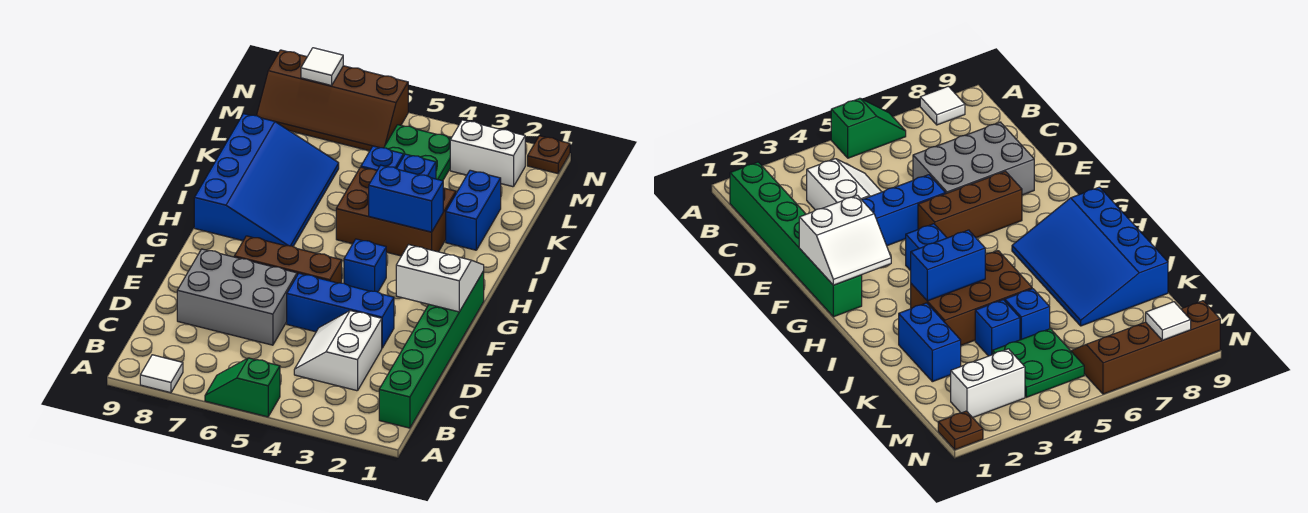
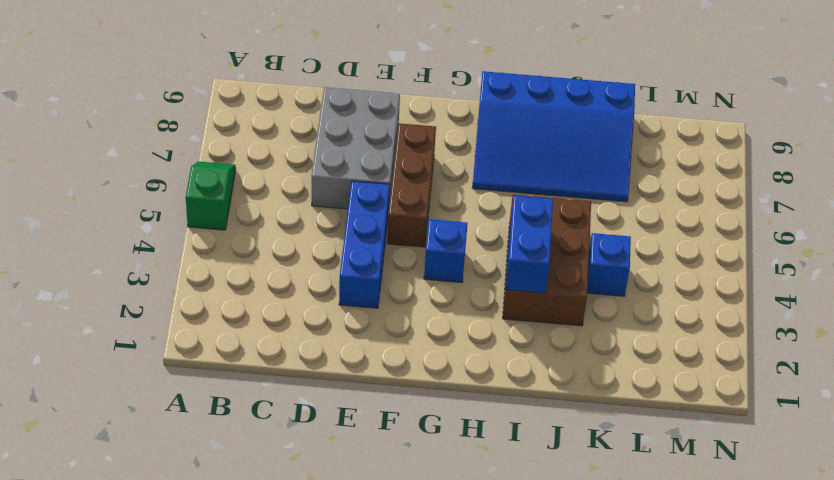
none -> white tile A8 level 1
none -> green brick B1:G1 level 1
none -> white slope C3:D4 level 1 top 3

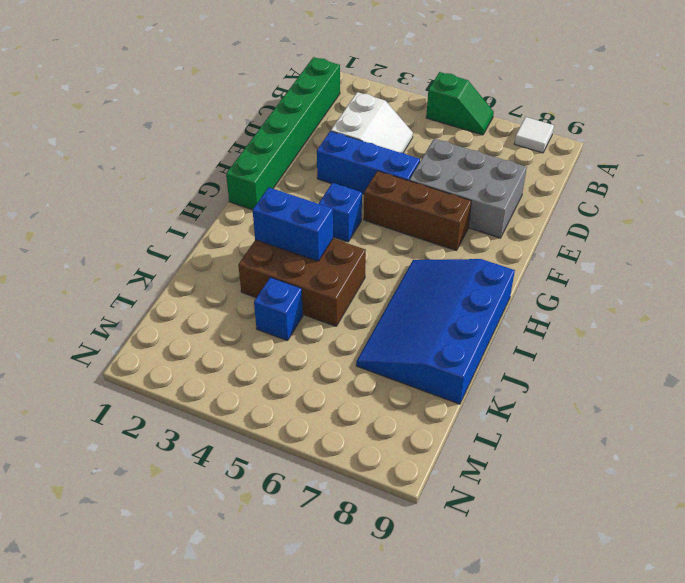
none -> blue brick J2:K2 level 1
none -> blue brick K5 level 1
none -> green plate L4:M5 level 1

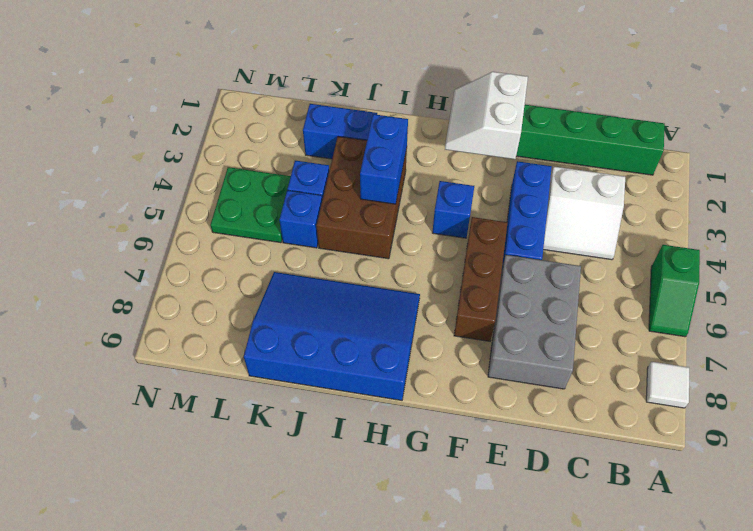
none -> white brick M2:M3 level 1
none -> brown slope M6:N9 level 1 top N
none -> brown plate N1 level 1

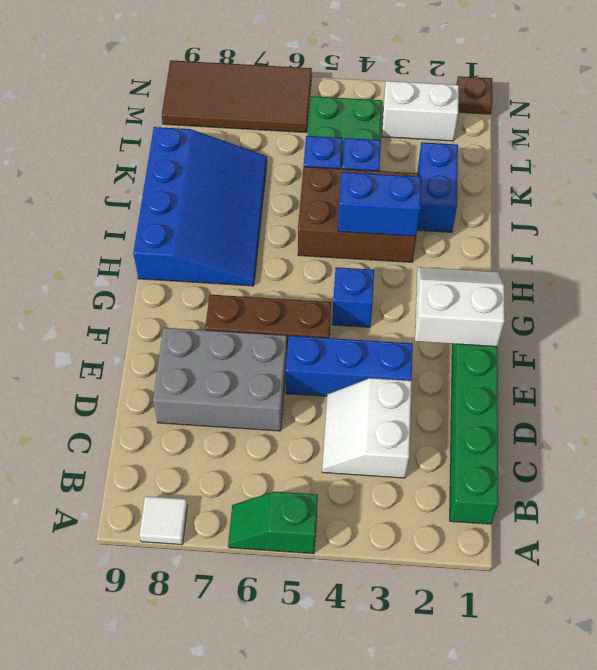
brown tile M6:N9 level 1 -> brown slope M6:N9 level 1 top N
none -> white tile N8 level 2

